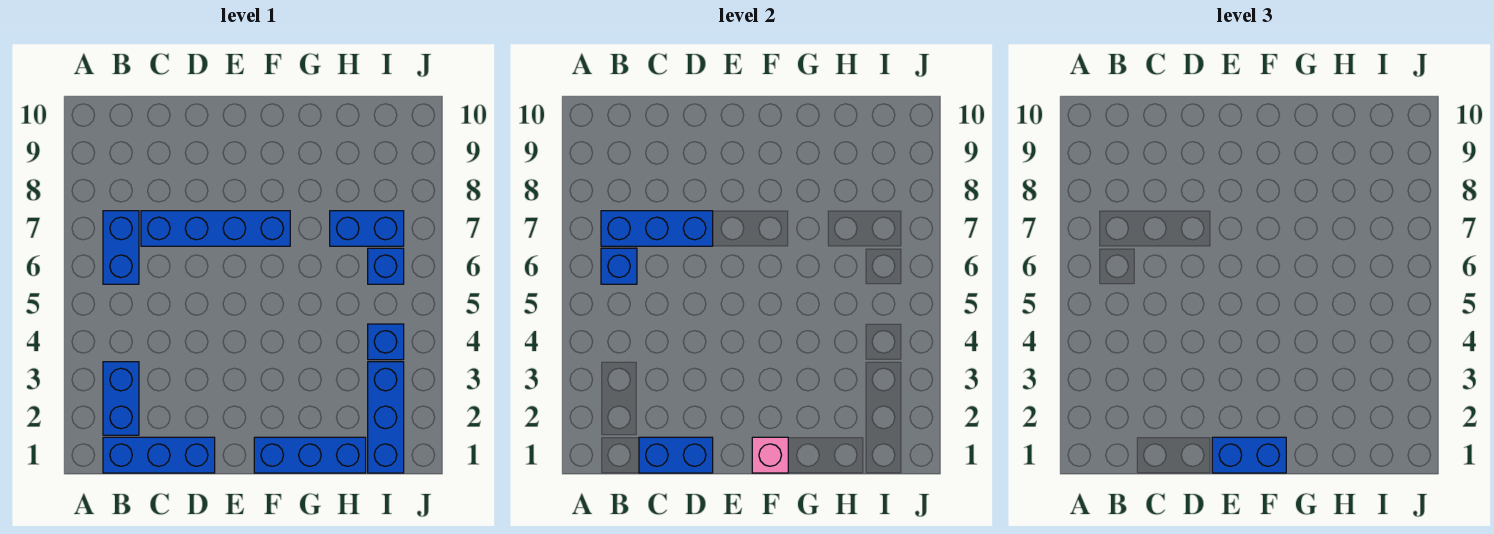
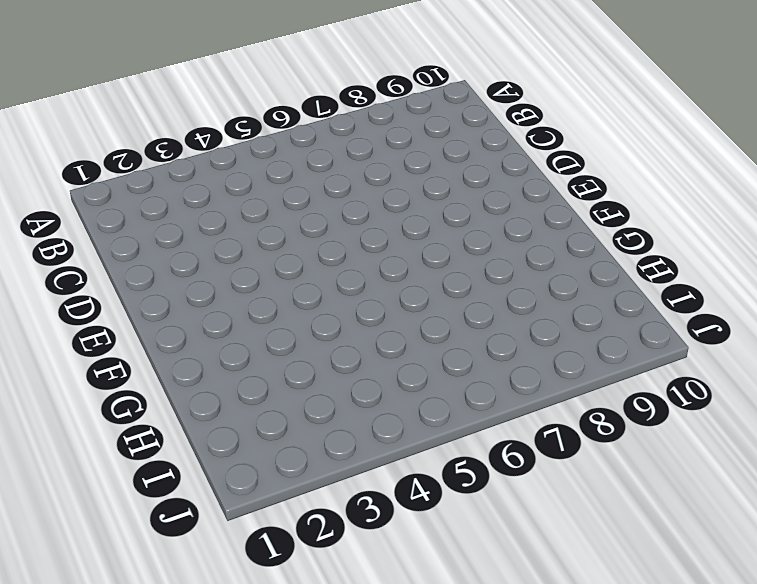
none -> blue brick B1:D1 level 1
none -> blue brick B2:B3 level 1
none -> blue brick B6:B7 level 1

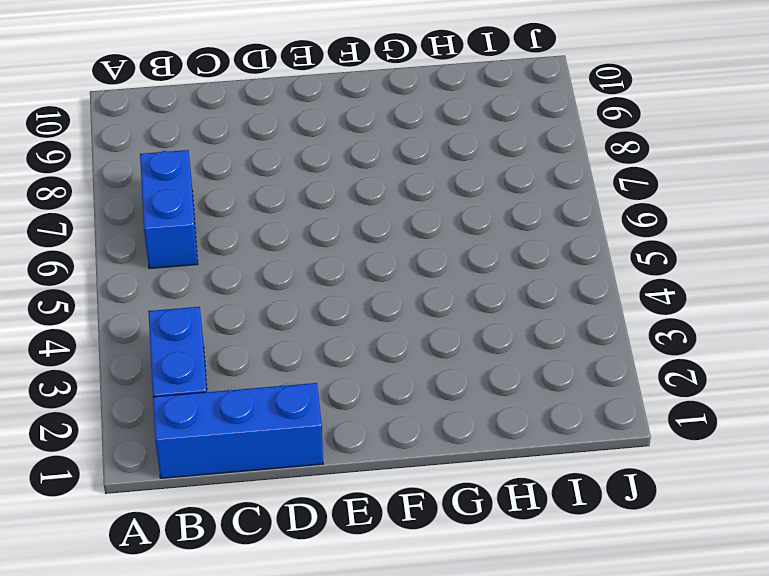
none -> blue brick C7:F7 level 1
none -> blue brick F1:H1 level 1
none -> blue brick H7:I7 level 1

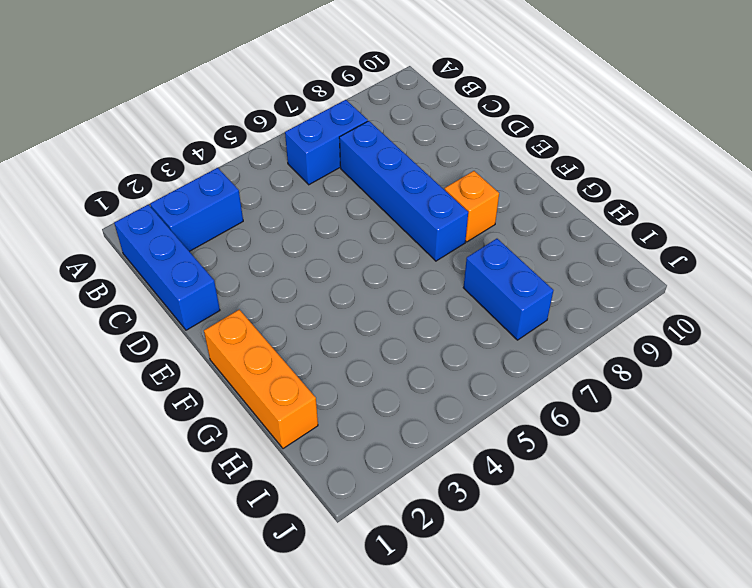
orange brick F1:H1 level 1 -> blue brick F1:H1 level 1
orange brick F8 level 1 -> none
none -> blue brick I1:I3 level 1
none -> blue brick I4 level 1
none -> blue brick I6 level 1

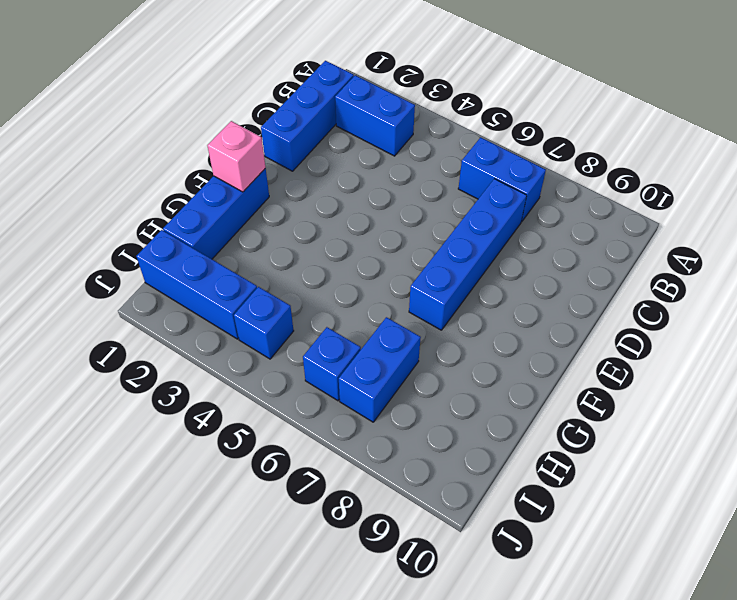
none -> blue brick B6 level 2
none -> blue brick B7:D7 level 2
none -> blue brick C1:D1 level 2

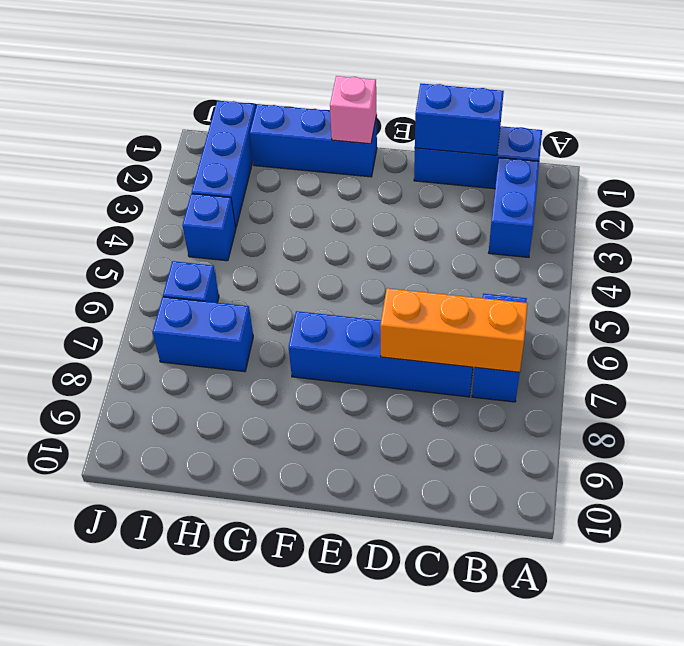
orange brick B7:D7 level 2 -> blue brick B7:D7 level 2
none -> blue brick B6 level 2
none -> blue brick E1:F1 level 3

